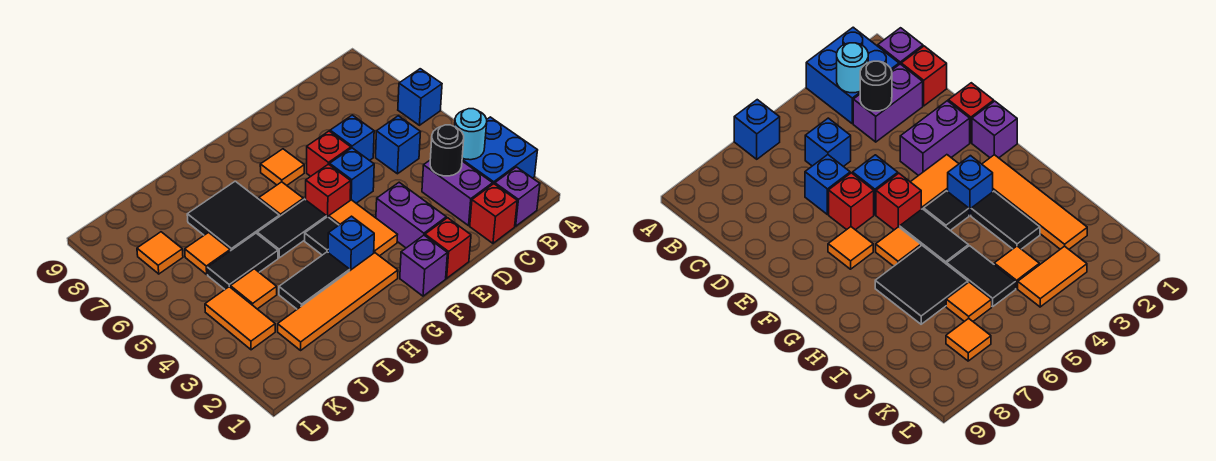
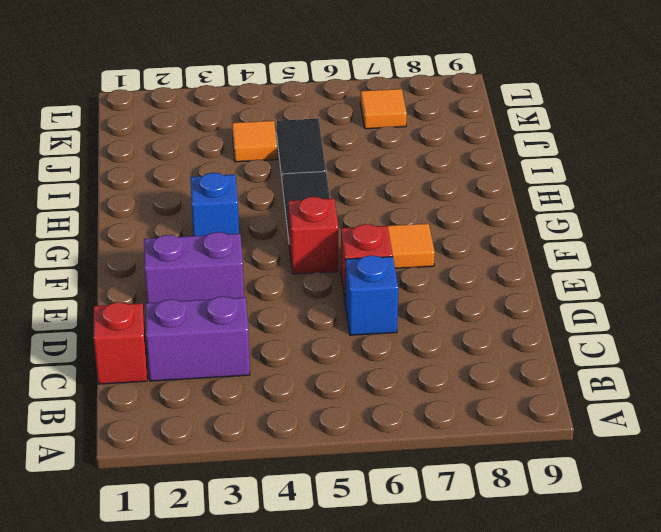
none -> blue brick A2:B3 level 1
none -> blue brick A6 level 1
none -> purple brick B1 level 1

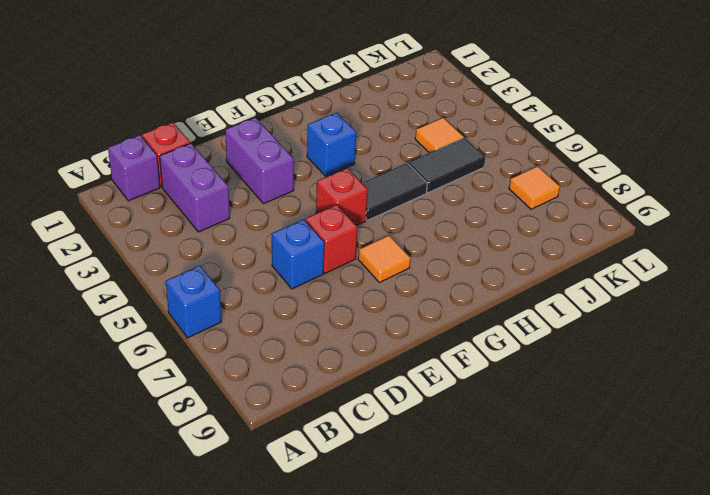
none -> blue brick A2:B3 level 1
none -> blue brick C5 level 1
none -> red brick E1 level 1

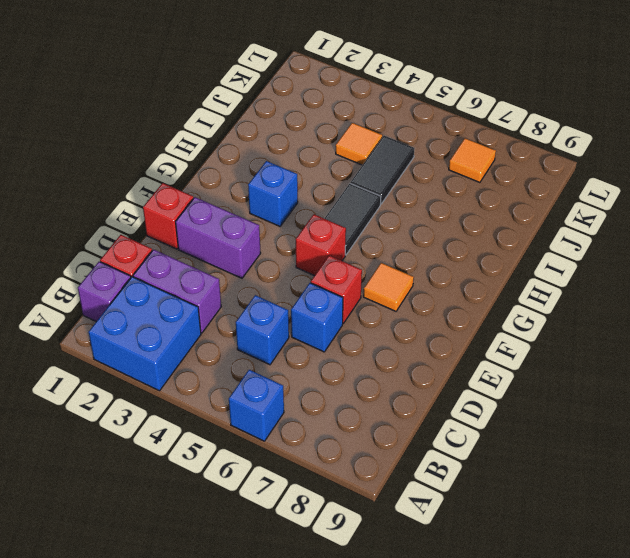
none -> blue brick E5 level 1
none -> purple brick F1 level 1
none -> orange tile F3:F4 level 1

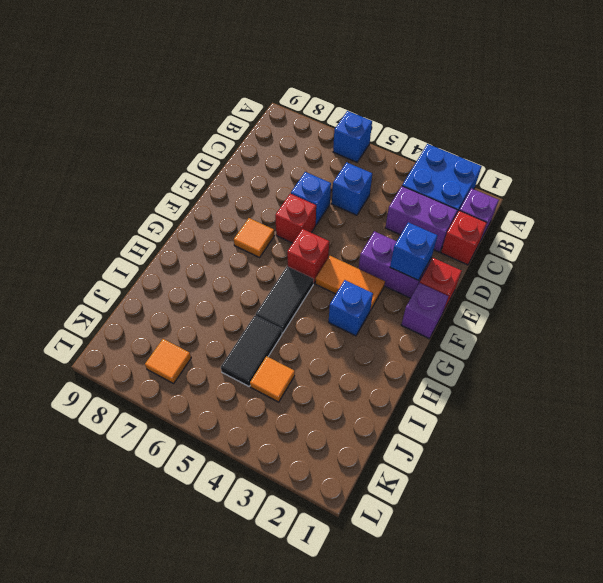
blue brick E2 level 2 -> blue brick E5 level 1
none -> orange tile G2:J2 level 1
none -> black tile G4 level 1
none -> orange tile G6 level 1

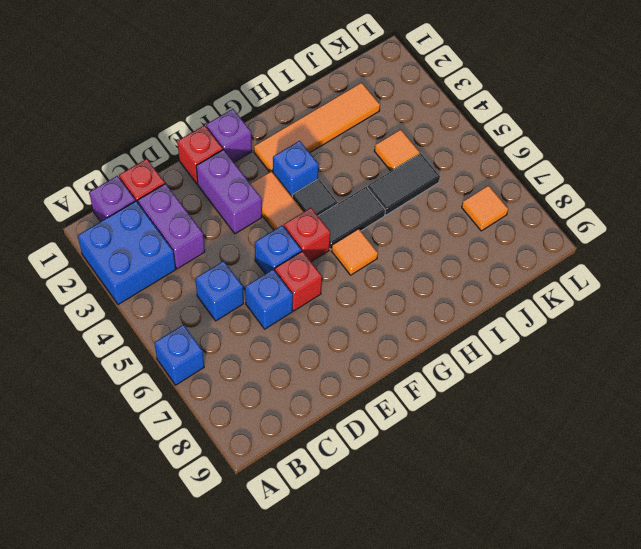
none -> orange tile F7 level 1
none -> black tile H3:I3 level 1
none -> black tile H6:I7 level 1

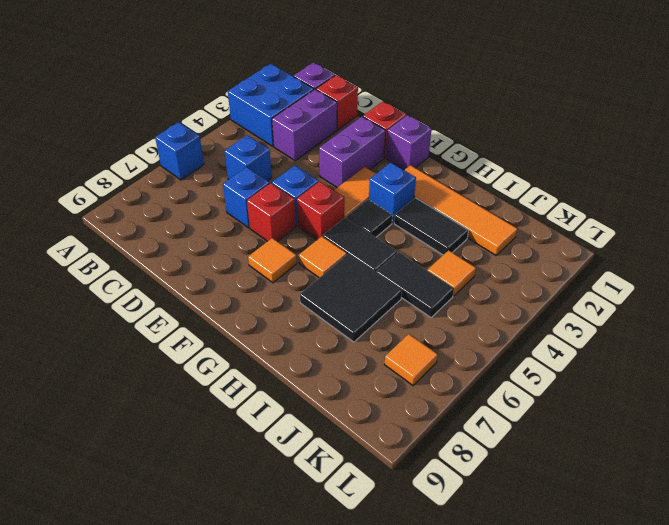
none -> orange tile J6 level 1
none -> orange tile K3:K4 level 1
none -> cyan round brick B3 level 2

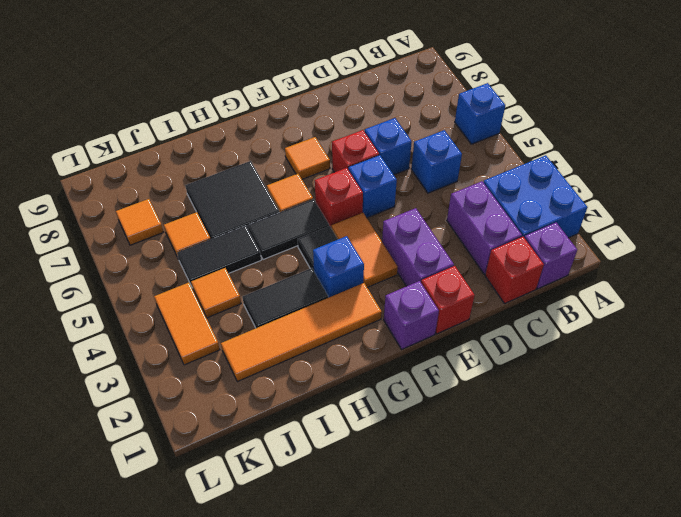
none -> cyan round brick B3 level 2
none -> black round brick C3 level 2

